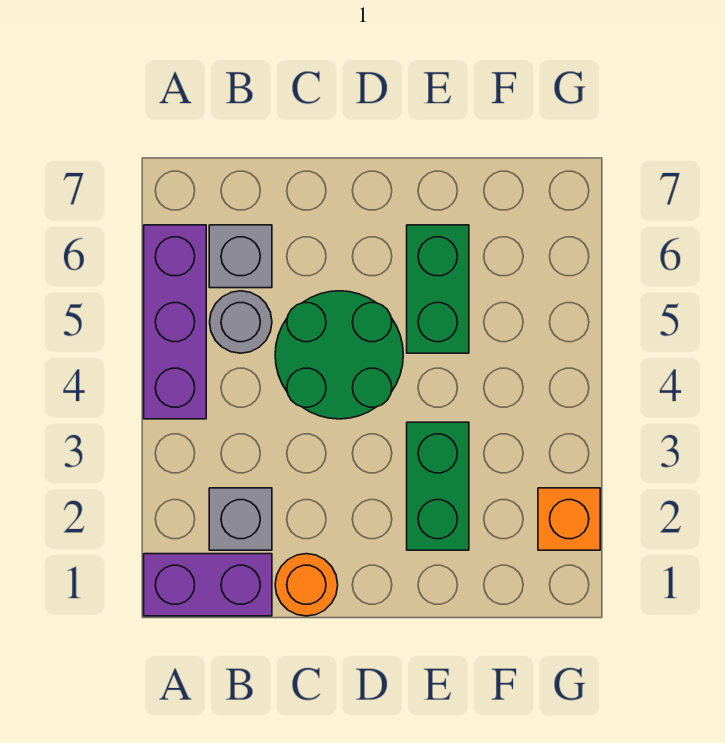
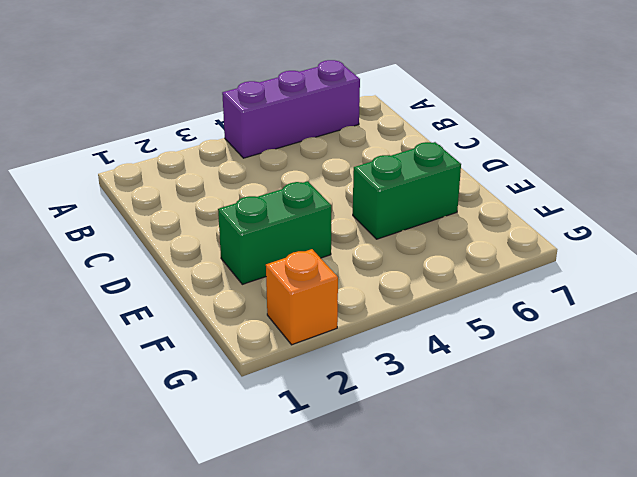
none -> purple brick A1:B1 level 1
none -> grey brick B2 level 1

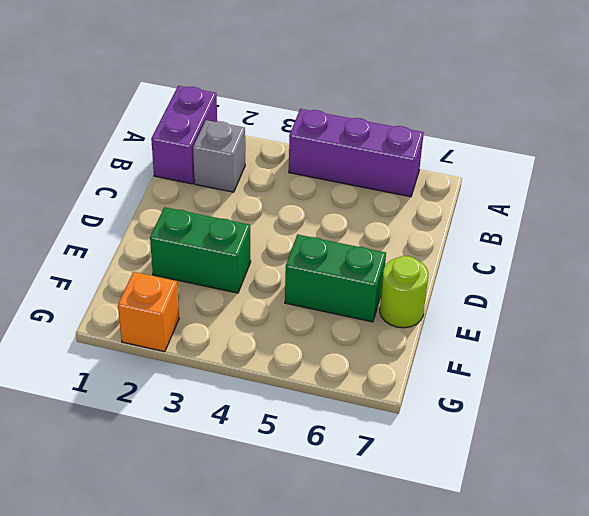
lime round brick E7 level 1 -> none
none -> grey round brick B5 level 1
none -> grey brick B6 level 1

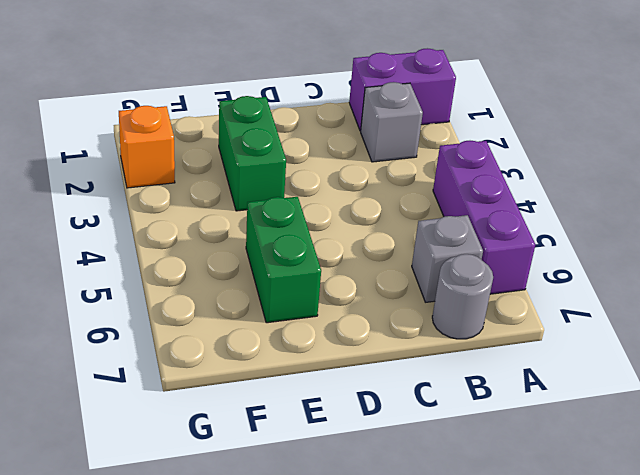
grey round brick B7 level 1 -> grey round brick B5 level 1
none -> orange round brick C1 level 1
none -> green round brick C4:D5 level 1

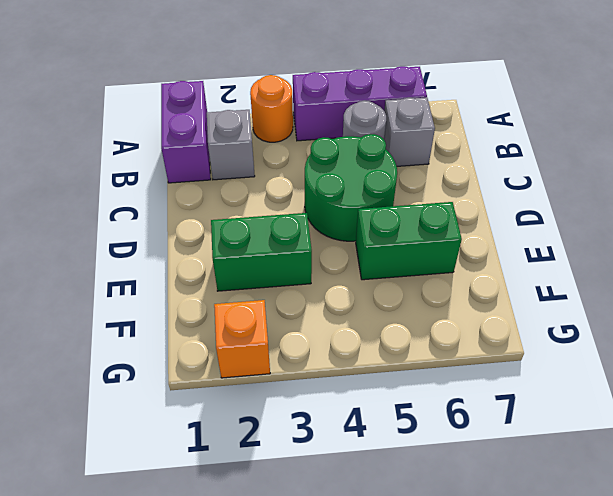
orange round brick A3 level 1 -> orange round brick C1 level 1

